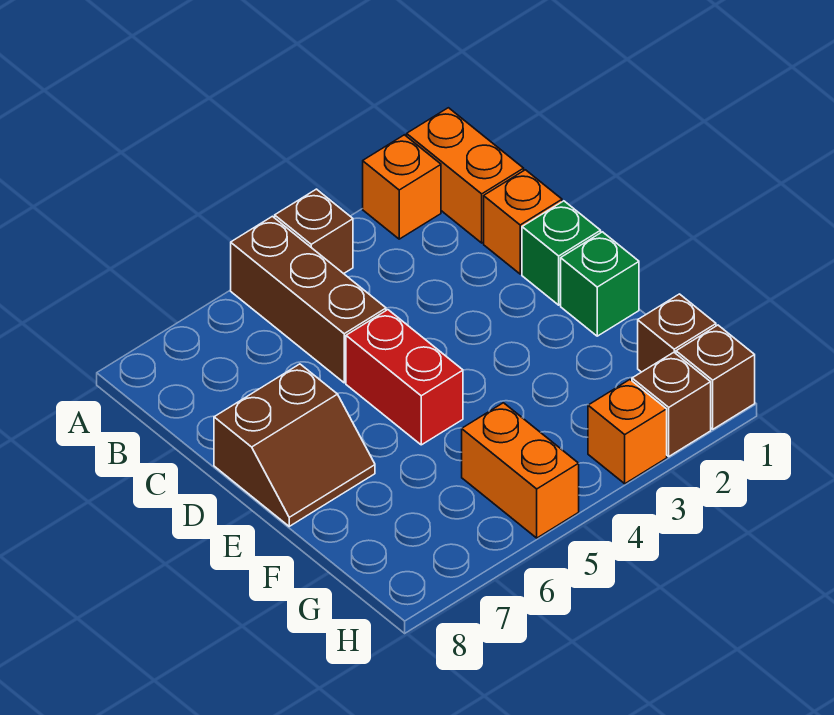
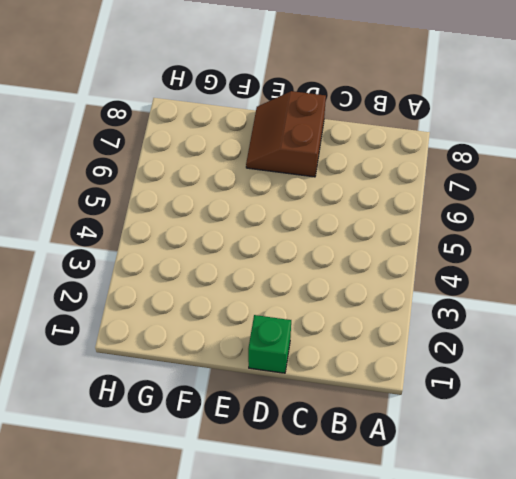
none -> orange brick A1:B1 level 1
none -> orange brick A2 level 1
none -> brown brick A4 level 1

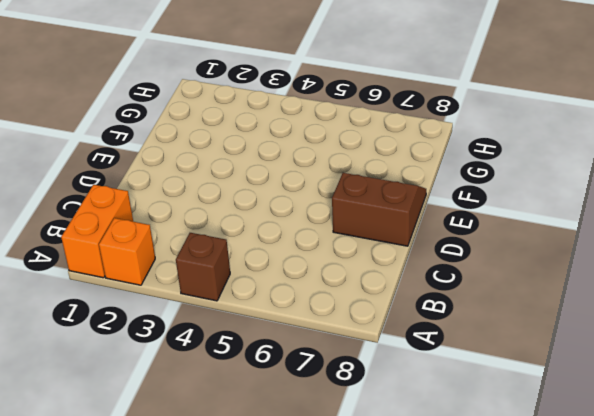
none -> brown brick A5:C5 level 1
none -> orange brick C1 level 1
none -> green brick D1 level 1

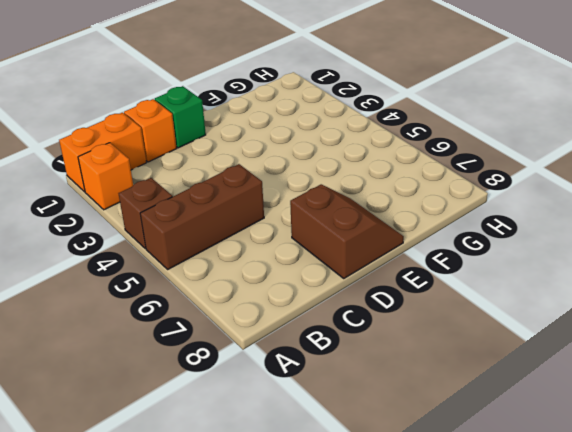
none -> red brick D5:E5 level 1
none -> green brick E1 level 1
none -> brown brick G1 level 1

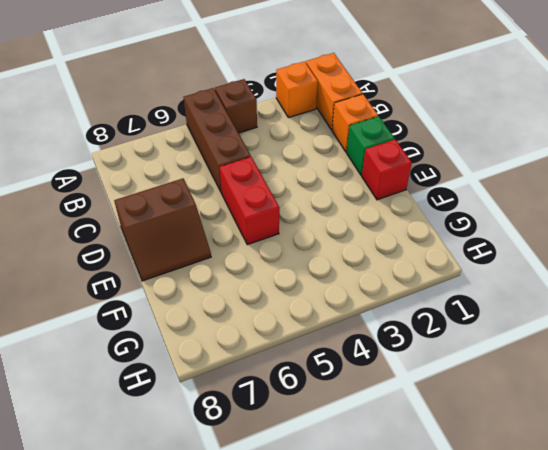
red brick E1 level 1 -> green brick E1 level 1
none -> brown brick G1 level 1
none -> orange brick G5:H5 level 1
none -> brown brick H1 level 1

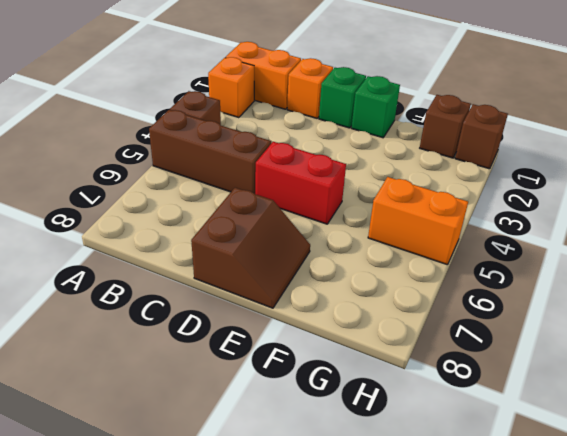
none -> brown brick H2 level 1
none -> orange brick H3 level 1

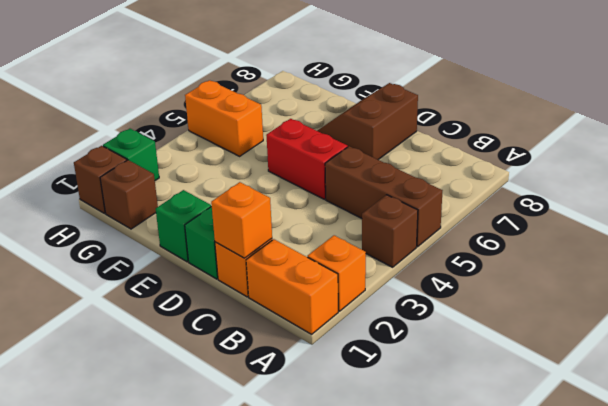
orange brick C1 level 2 -> orange brick H3 level 1
green brick H2 level 1 -> brown brick H2 level 1

